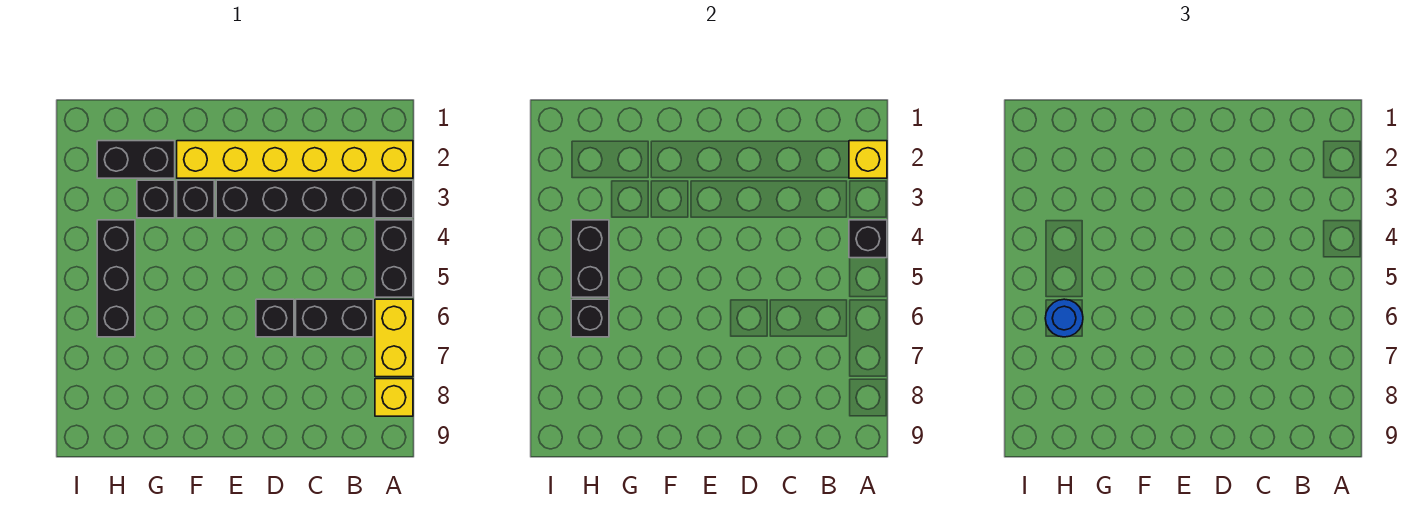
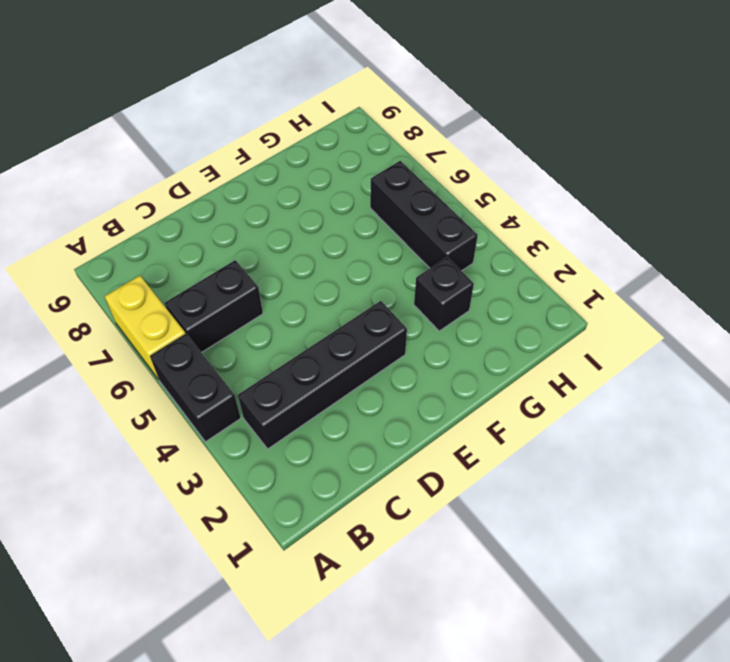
none -> yellow brick A2:F2 level 1
none -> black brick A3 level 1
none -> yellow brick A8 level 1

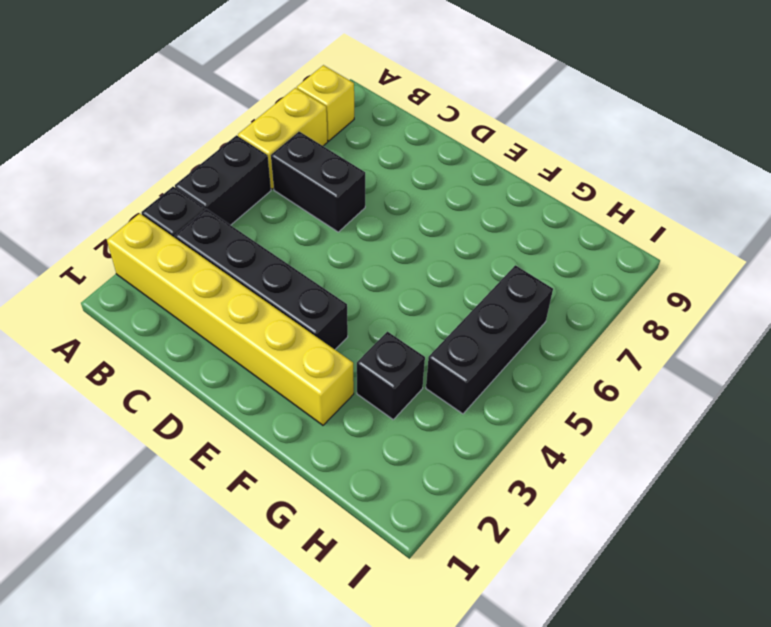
none -> black brick D6 level 1
none -> black brick F3 level 1
none -> black brick G2:H2 level 1

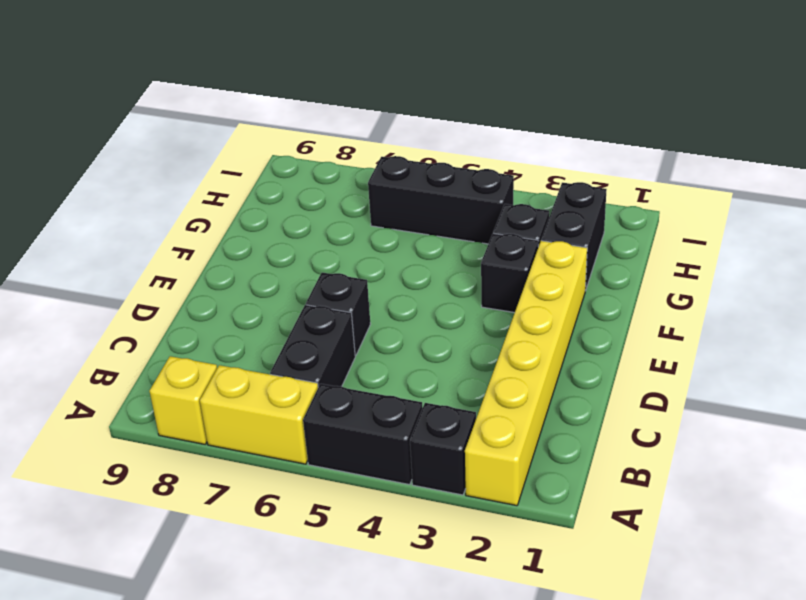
none -> black brick B3:E3 level 1
none -> yellow brick A2 level 2
none -> black brick A4 level 2

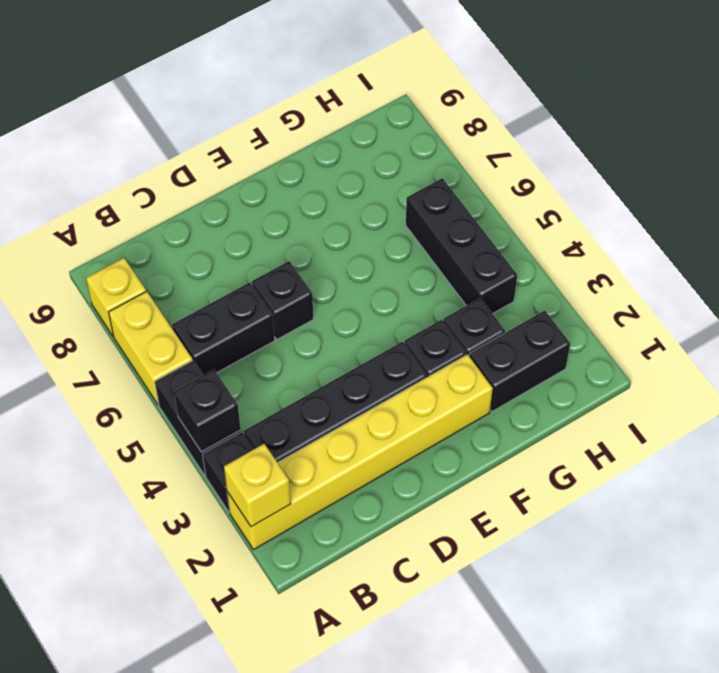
none -> black brick H4:H5 level 2
none -> black brick H6 level 2
none -> blue round brick H6 level 3

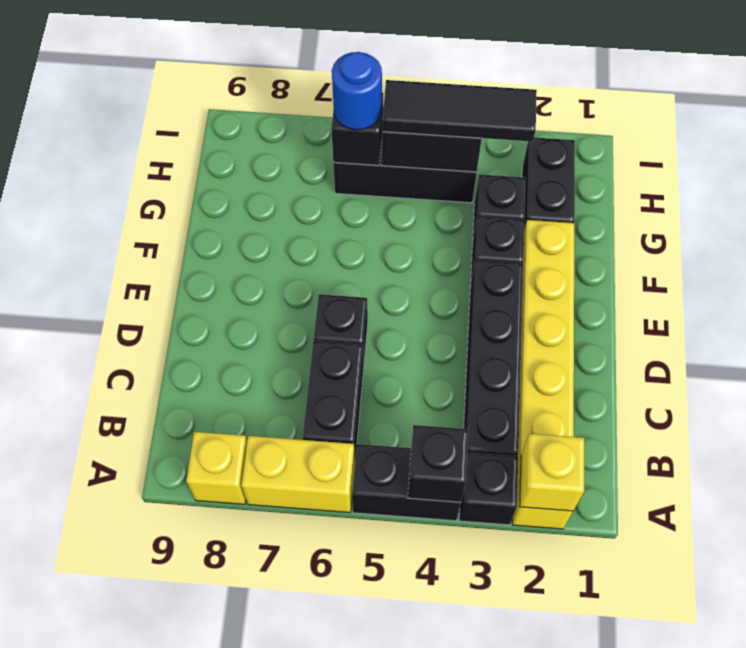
black tile H3:H5 level 3 -> none

